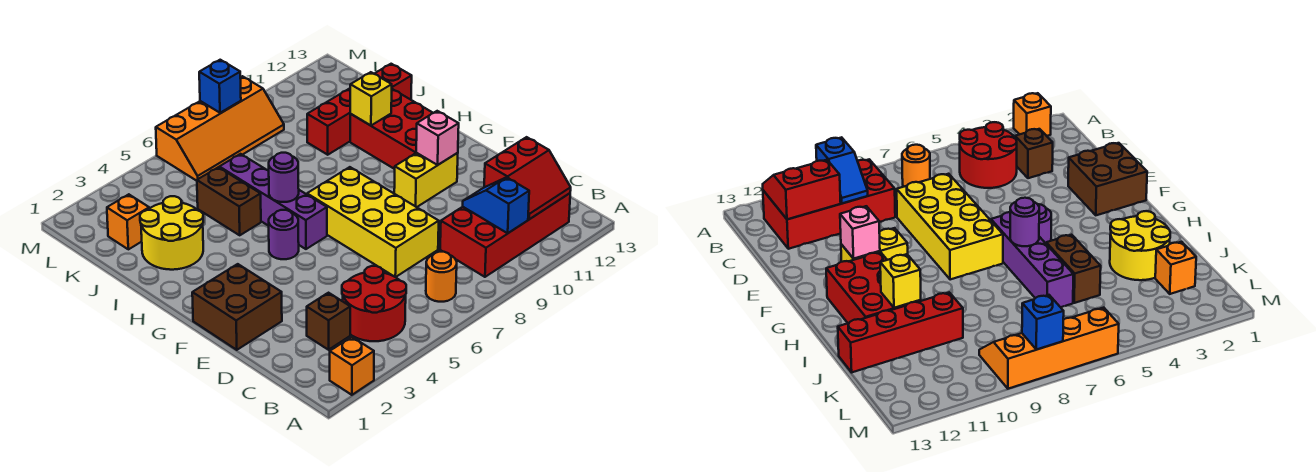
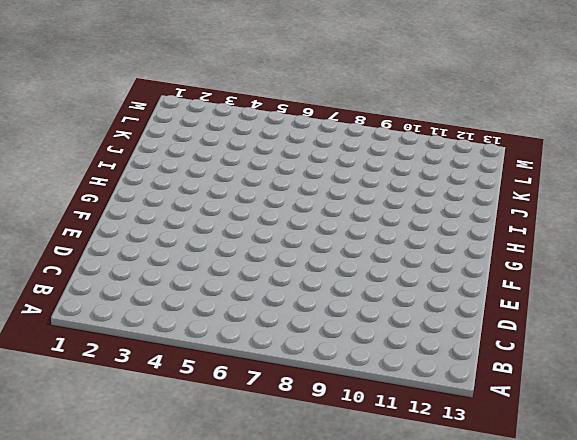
none -> orange brick A2 level 1
none -> red round brick B4:C5 level 1
none -> orange round brick B7 level 1

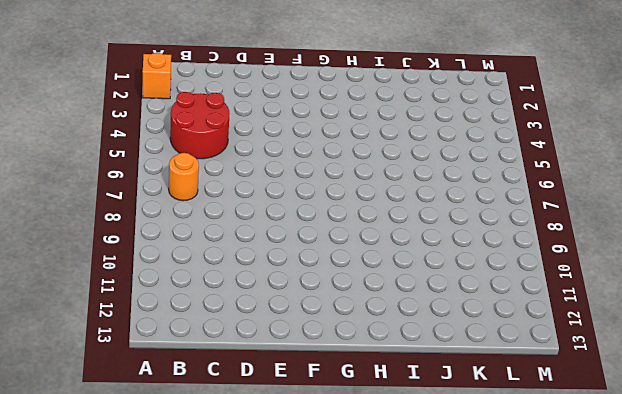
none -> red brick B9:C12 level 1
none -> brown brick C3 level 1
none -> yellow brick D7:G8 level 1

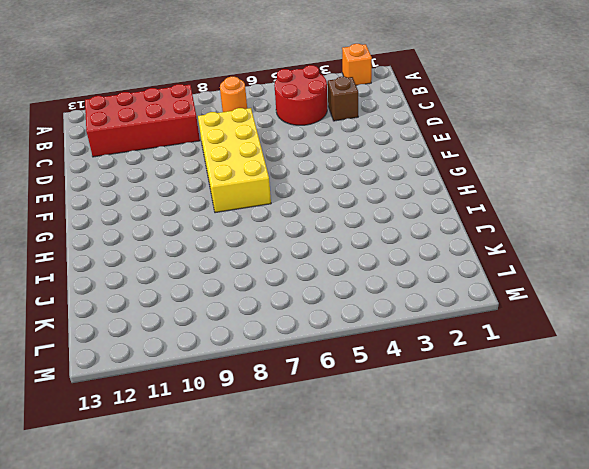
none -> brown brick E1:F2 level 1
none -> yellow brick F10:F11 level 1
none -> purple round brick G5 level 1

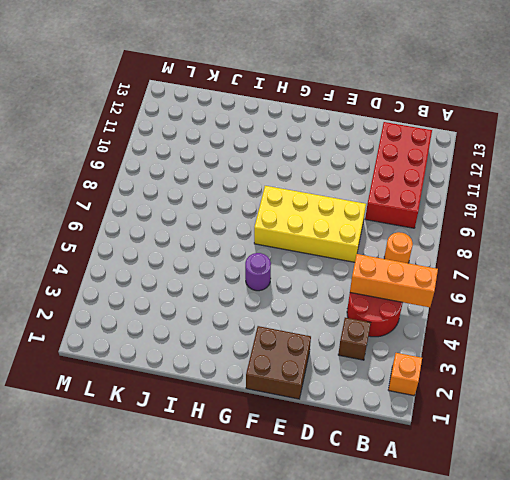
orange brick A5:C5 level 2 -> none
none -> yellow brick F10:F11 level 1
none -> purple brick G6:J6 level 1
none -> red brick G11:I12 level 1

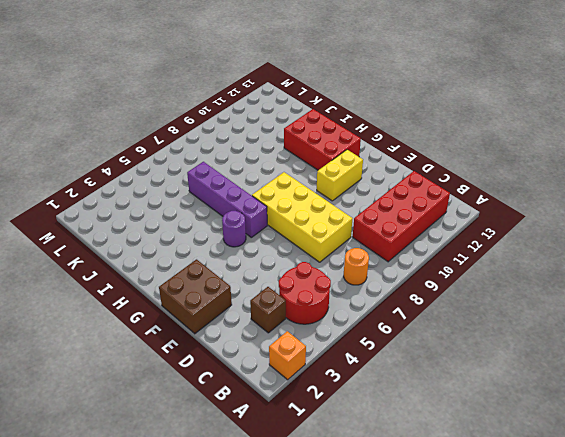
none -> yellow round brick I2:J3 level 1
none -> brown brick I5:J5 level 1
none -> red brick J10:J13 level 1

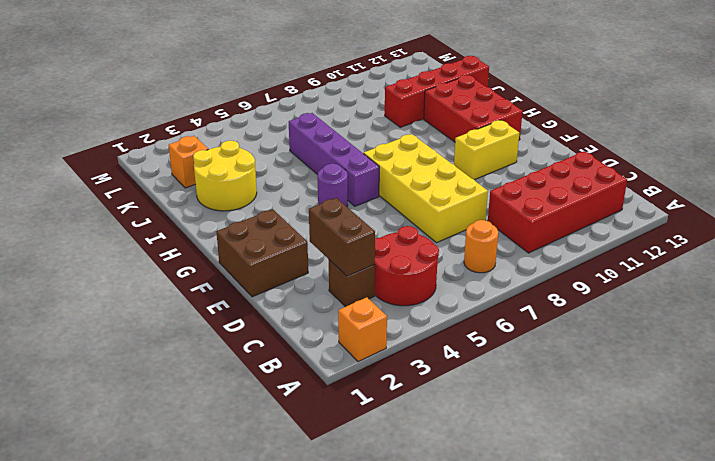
brown brick C3:D3 level 2 -> brown brick I5:J5 level 1
none -> orange slope L6:M9 level 1 top M
none -> blue slope B10:C10 level 2 top B
none -> red slope B11:C12 level 2 top C

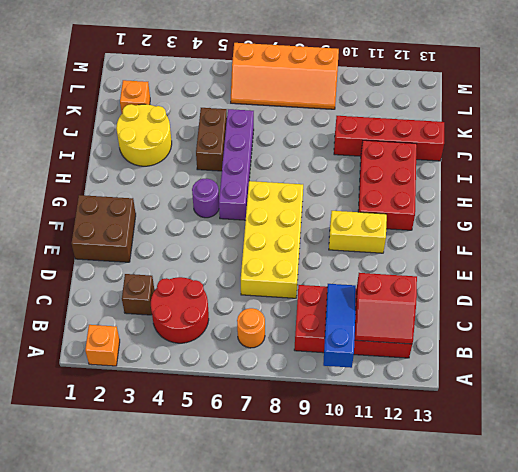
blue slope A10:C10 level 2 top A -> blue slope B10:C10 level 2 top B
none -> pink brick F11 level 2
none -> purple round brick H6 level 2
none -> yellow brick I11 level 2

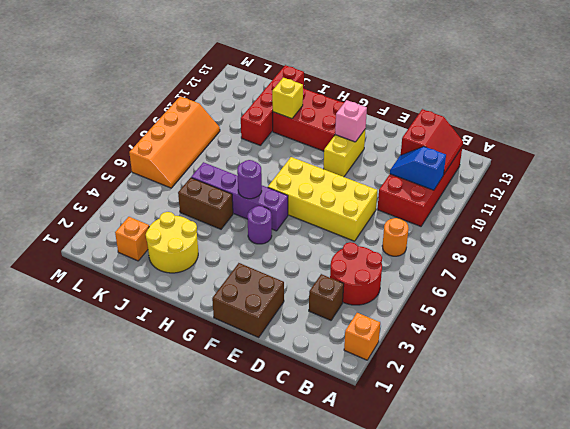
none -> blue brick M8 level 2

